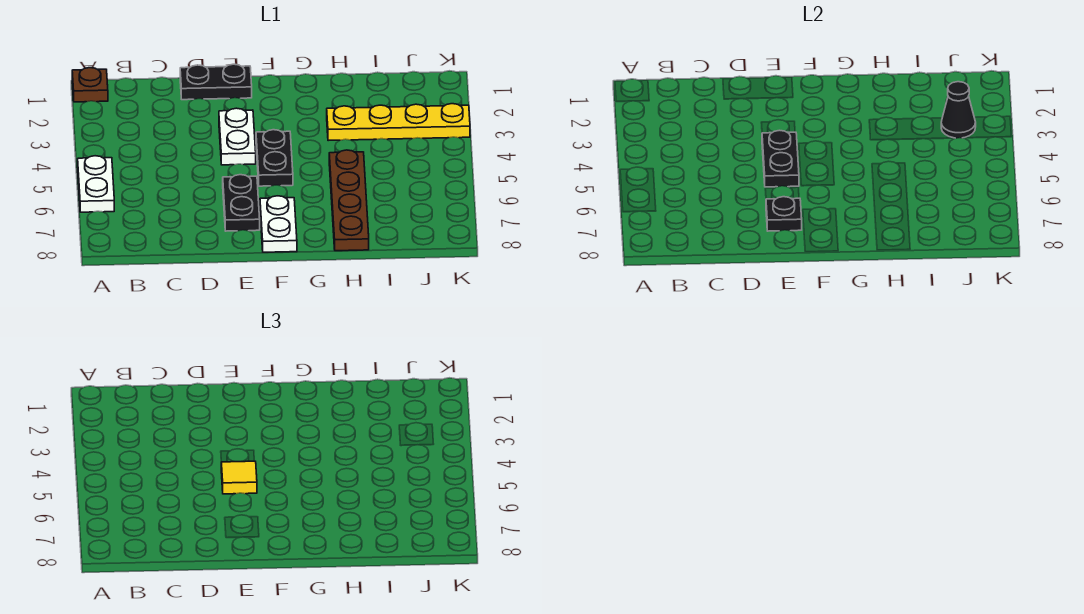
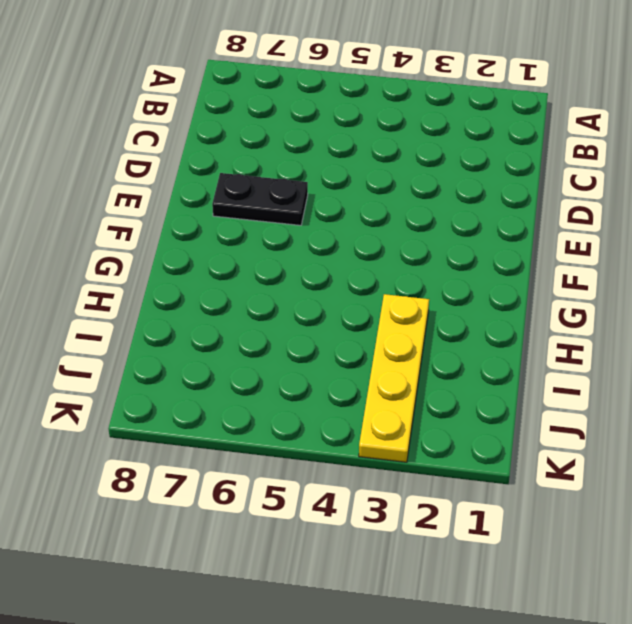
none -> brown plate A1 level 1
none -> white plate A5:A6 level 1
none -> black plate D1:E1 level 1

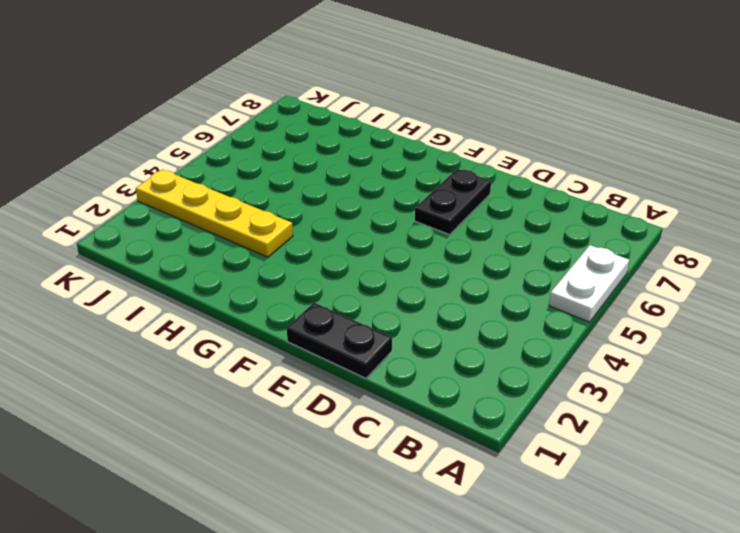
none -> brown plate A1 level 1
none -> white plate E3:E4 level 1
none -> black plate F4:F5 level 1

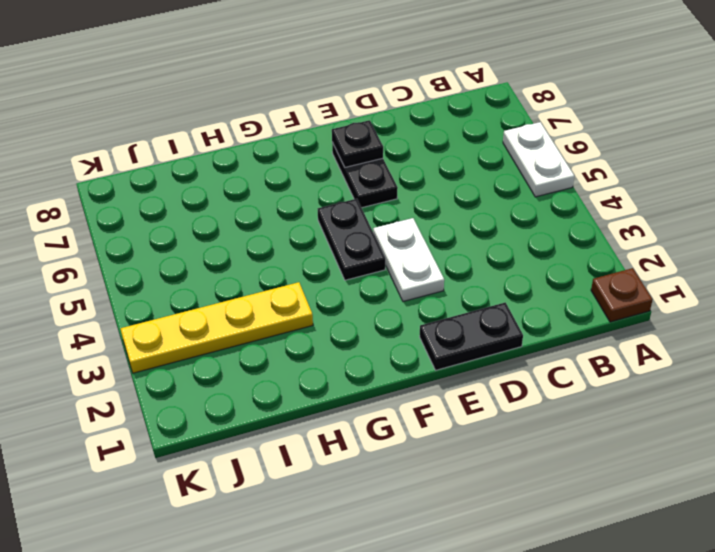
none -> white plate F7:F8 level 1
none -> brown plate H5:H8 level 1
none -> black plate E4:E5 level 2

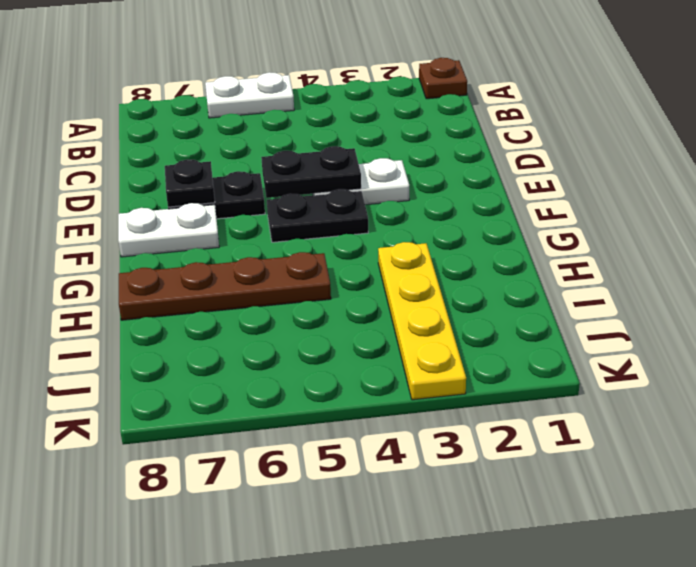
none -> black plate D1:E1 level 1
none -> black cone J3 level 2
none -> yellow tile E5 level 3

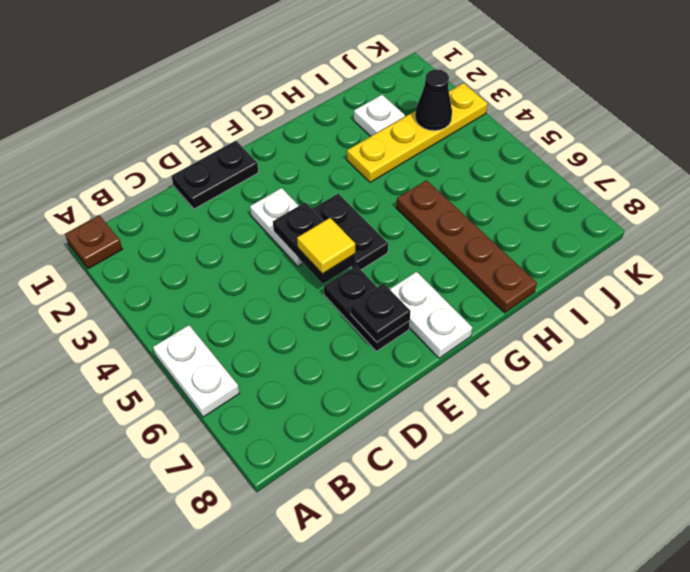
white plate I2 level 1 -> none

